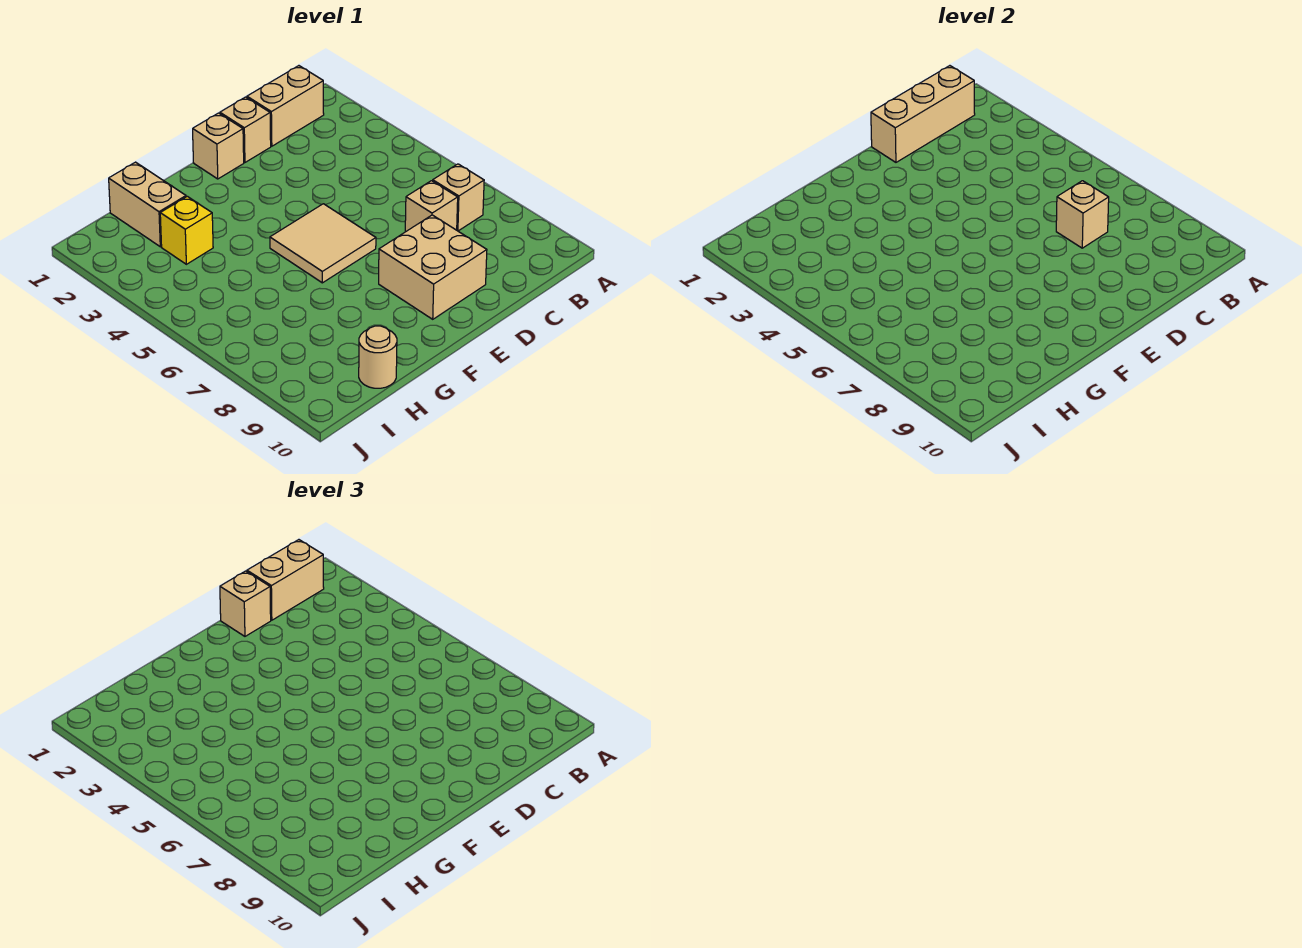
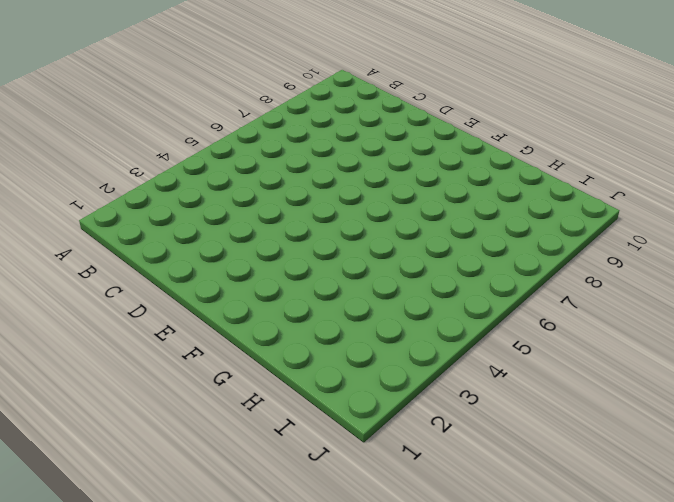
none -> tan brick B1:C1 level 1
none -> tan brick B7 level 1
none -> tan brick C7 level 1

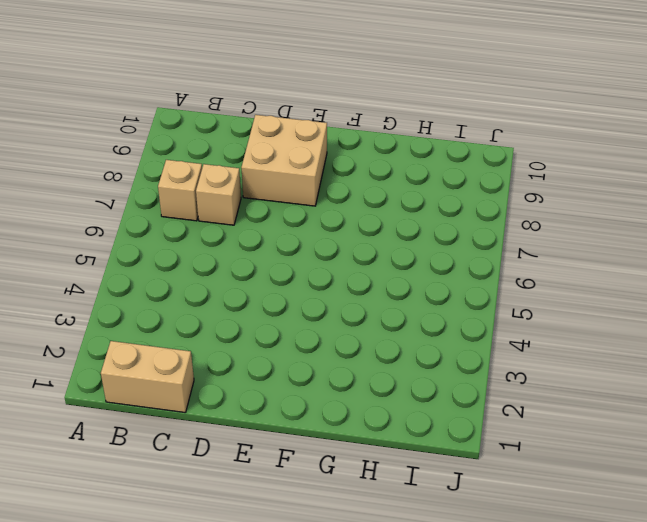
none -> tan brick D1 level 1
none -> tan brick E1 level 1
none -> tan tile E5:F6 level 1

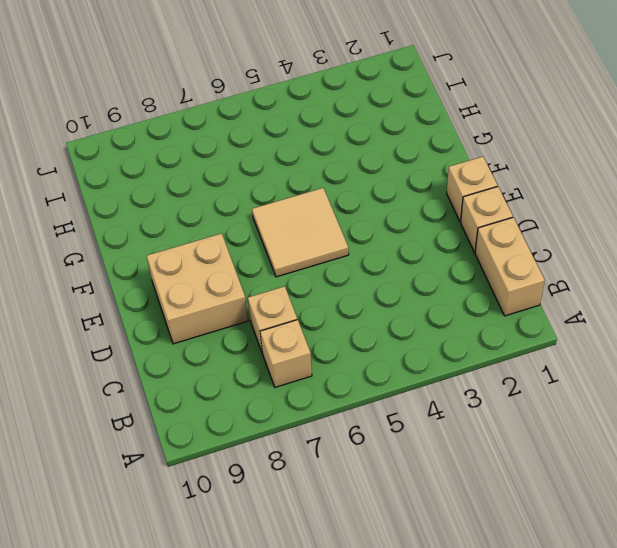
none -> tan brick H1:H2 level 1
none -> yellow brick H3 level 1
none -> tan round brick H10 level 1

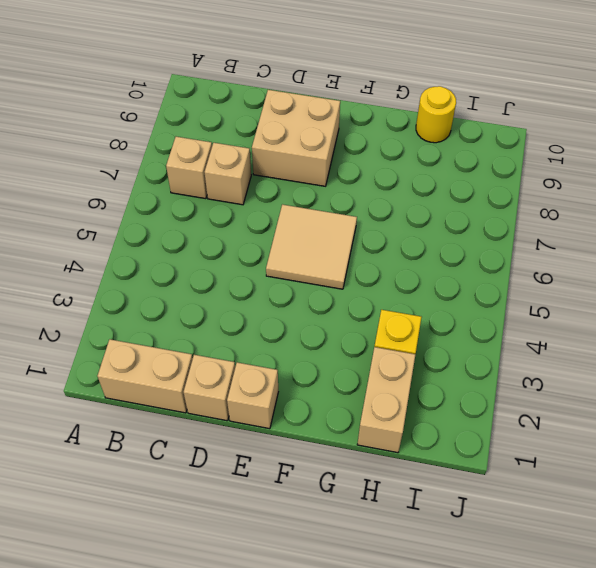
yellow round brick H10 level 1 -> tan round brick H10 level 1
none -> tan brick B1:D1 level 2
none -> tan brick C7 level 2
none -> tan brick B1:C1 level 3

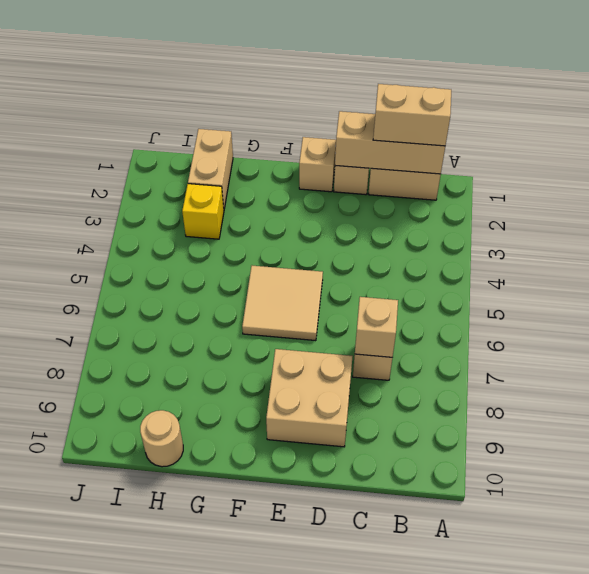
none -> tan brick B7 level 1
none -> tan brick D1 level 3

